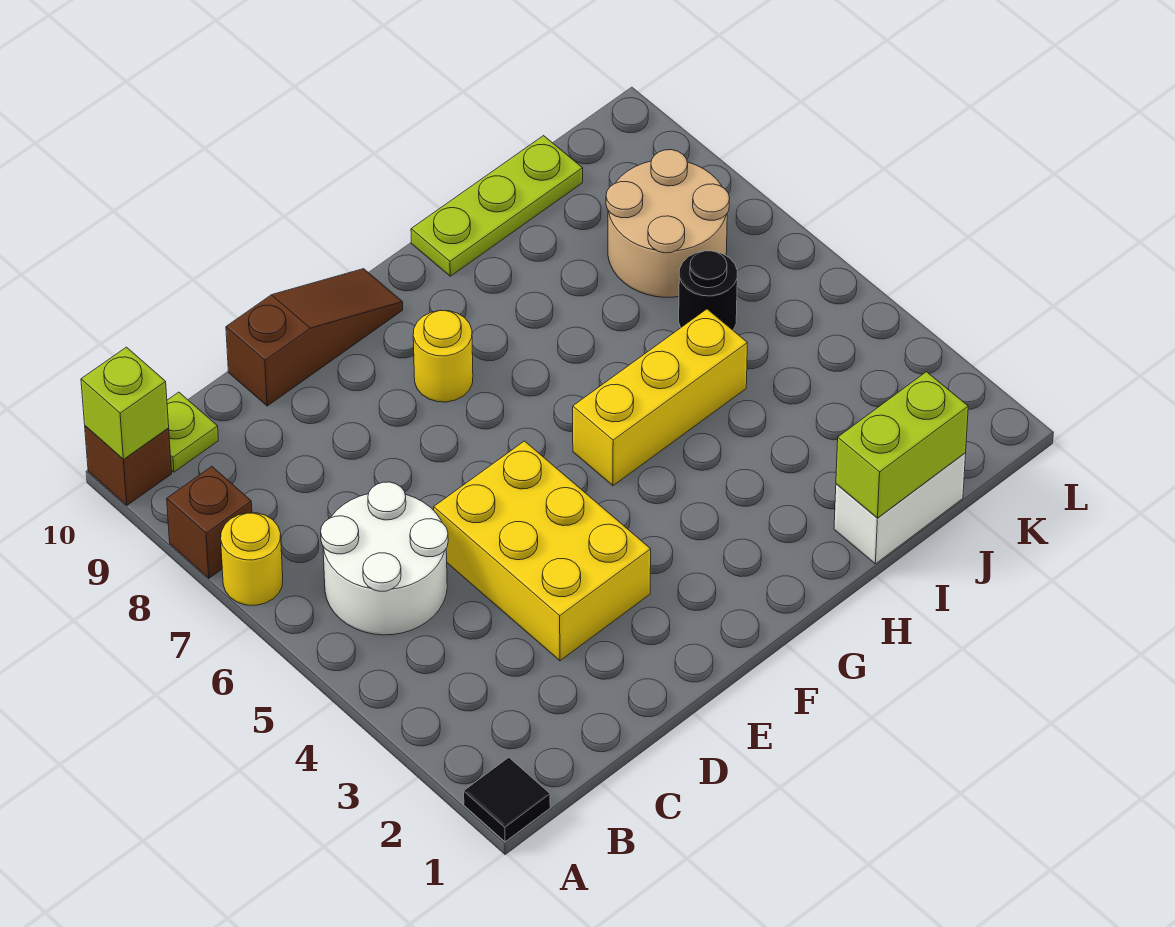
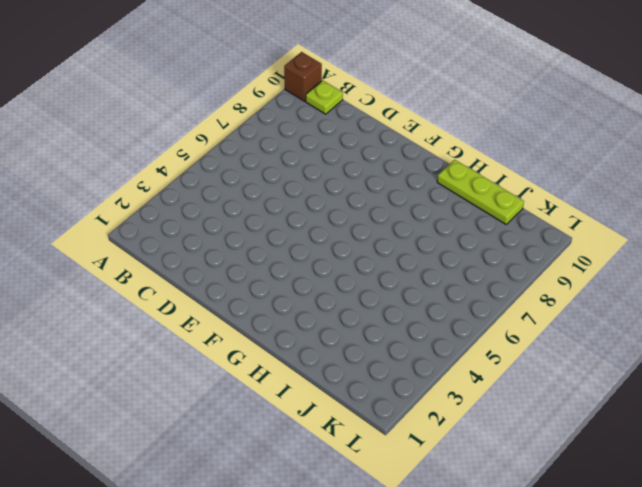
none -> black tile A1 level 1
none -> yellow round brick A7 level 1
none -> brown brick A8 level 1

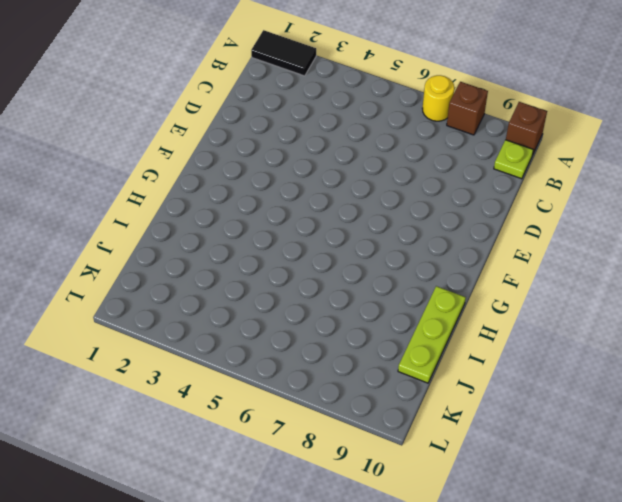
black tile A1:A2 level 1 -> black tile A1 level 1
none -> white round brick B5:C6 level 1
none -> yellow brick D3:E5 level 1
none -> brown slope D10:F10 level 1 top D

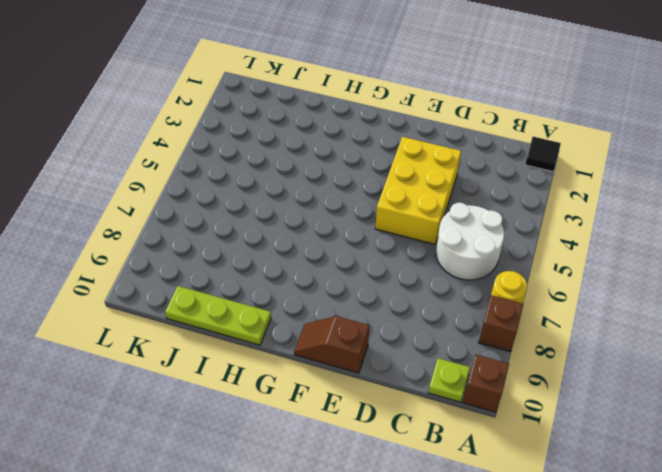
brown slope E10:F10 level 1 top E -> brown slope D10:F10 level 1 top D
none -> yellow round brick F8 level 1
none -> yellow brick G5:I5 level 1
none -> white brick I1:J1 level 1

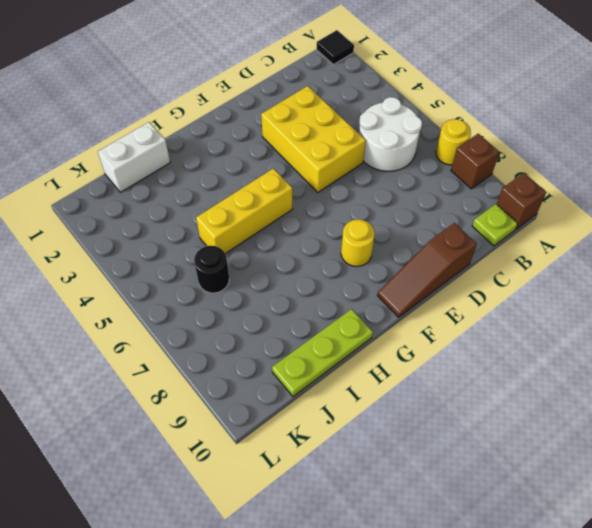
none -> tan round brick J7:K8 level 1
none -> lime brick A10 level 2
none -> lime brick I1:J1 level 2

